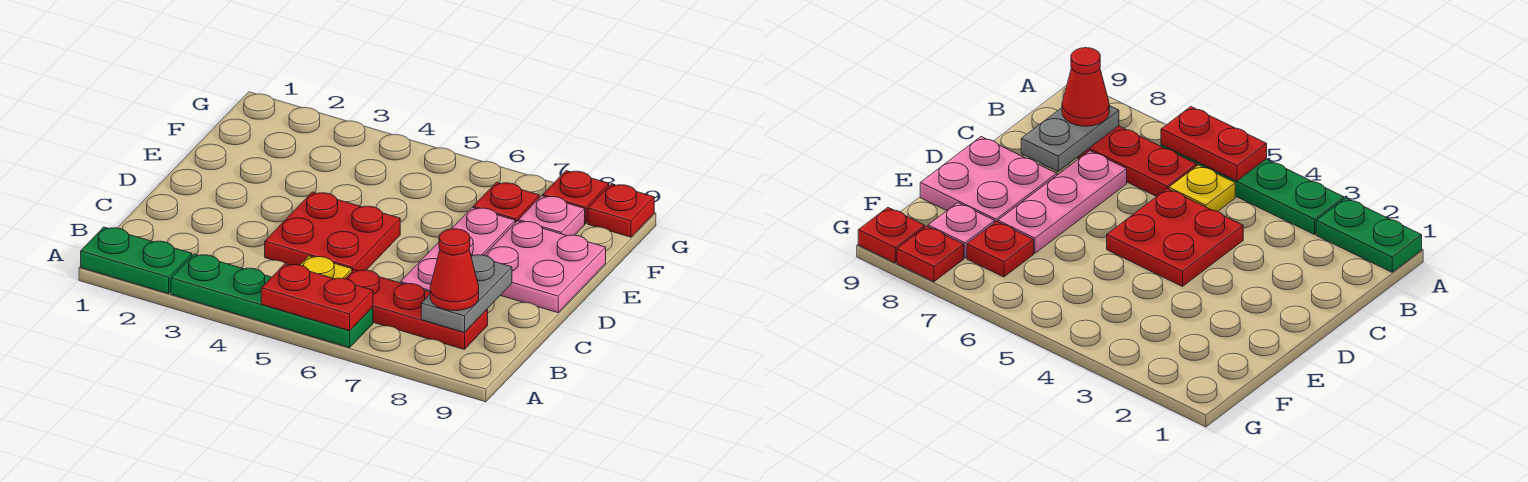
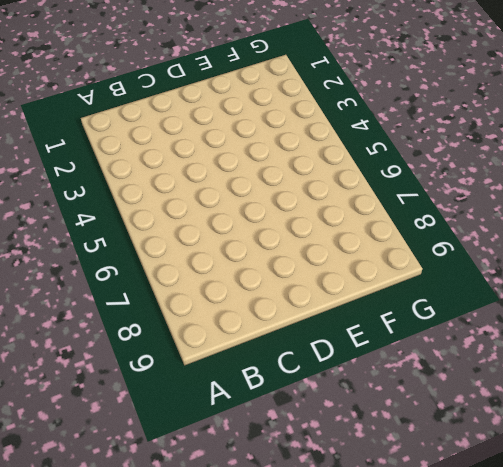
none -> green plate A1:A2 level 1
none -> green plate A3:A6 level 1
none -> yellow plate B5 level 1

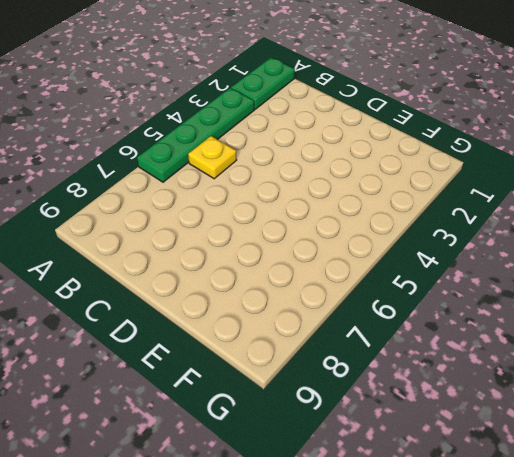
none -> red plate B6:B8 level 1
none -> red plate C4:D5 level 1
none -> pink plate C7:E7 level 1

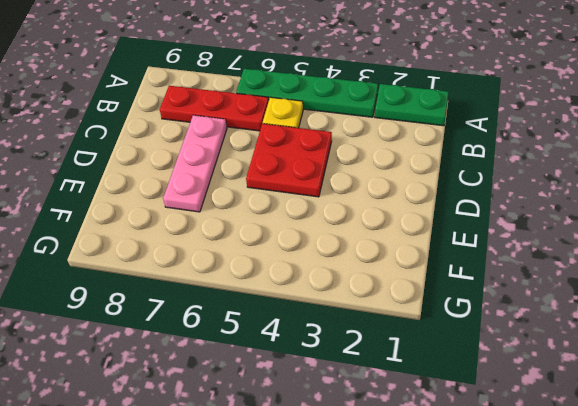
none -> pink plate D8:E9 level 1
none -> red plate F7 level 1
none -> pink plate F8 level 1

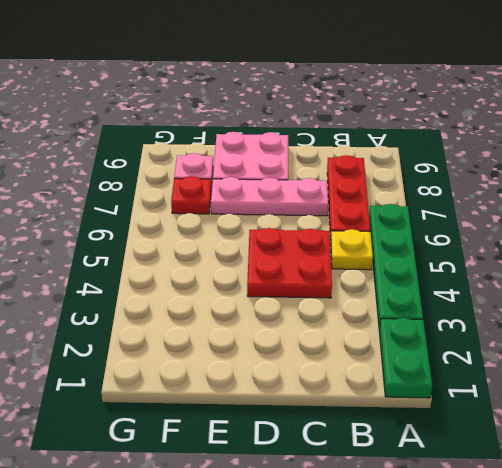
none -> red plate G8 level 1
none -> red plate G9 level 1
none -> red plate A5:A6 level 2

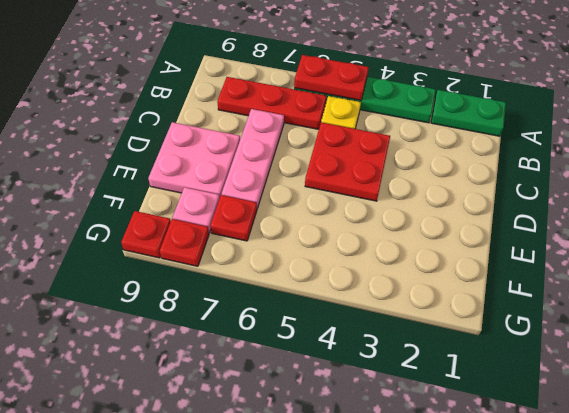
none -> grey plate B8:C8 level 2
none -> red cone B8 level 3

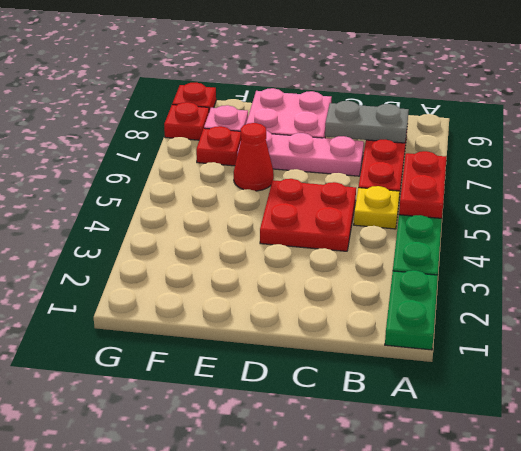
red cone E6 level 1 -> red cone B8 level 3

